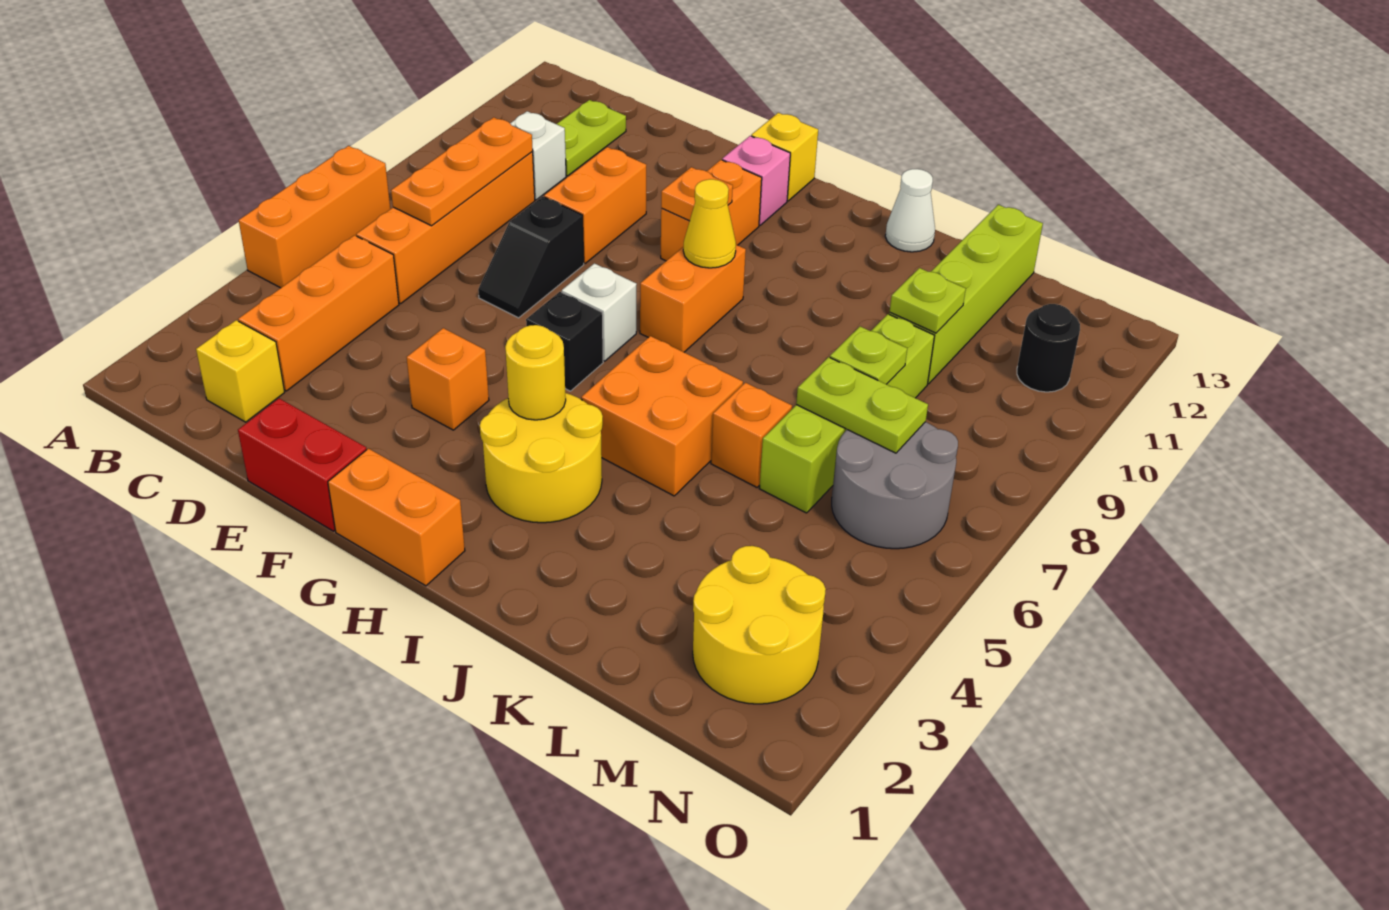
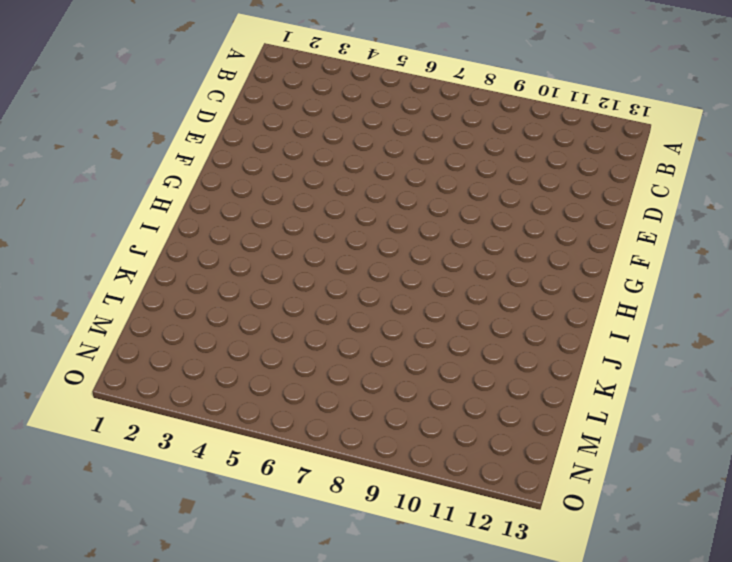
none -> orange brick A5:A7 level 1
none -> yellow brick C2 level 1
none -> orange brick C3:C5 level 1
none -> orange brick C6:C9 level 1

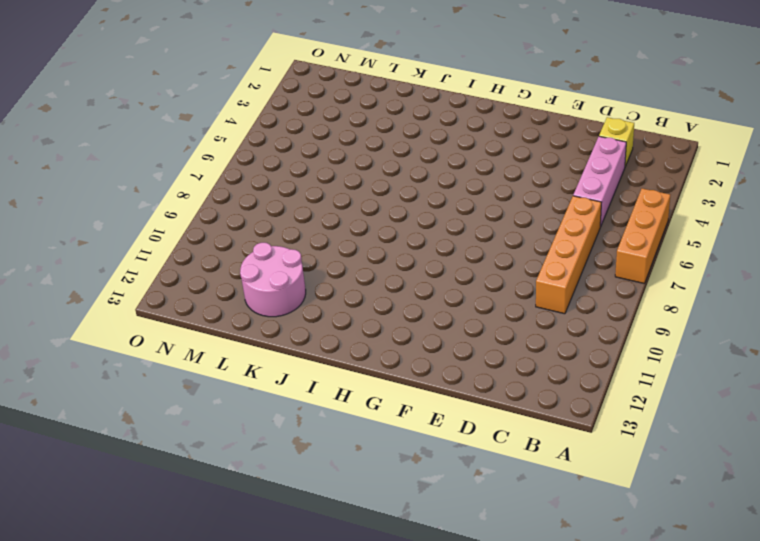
pink brick C3:C5 level 1 -> orange brick C3:C5 level 1
pink round brick K11:L12 level 1 -> lime brick L10:L13 level 1
none -> white brick C10 level 1
none -> lime plate C11:C12 level 1
none -> red brick E1:F1 level 1
none -> black slope E7:E8 level 1 top 8

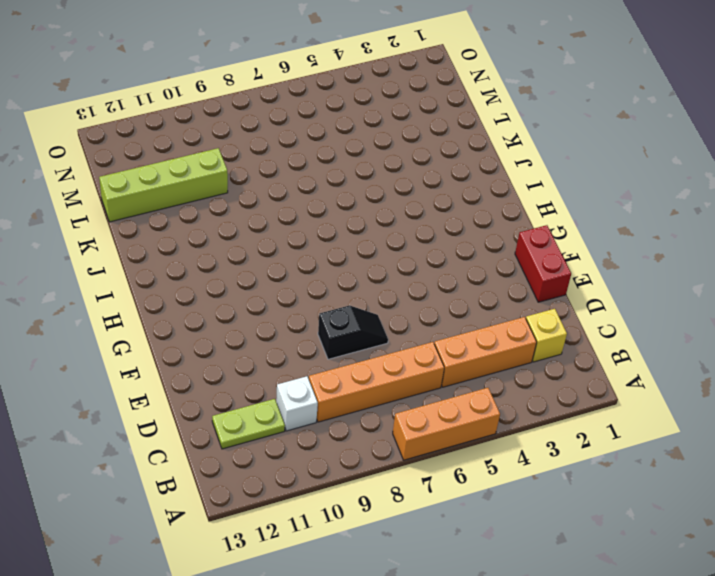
none -> orange brick E9:E10 level 1
none -> orange brick F4 level 1
none -> orange brick G1:H1 level 1
none -> black brick G6 level 1

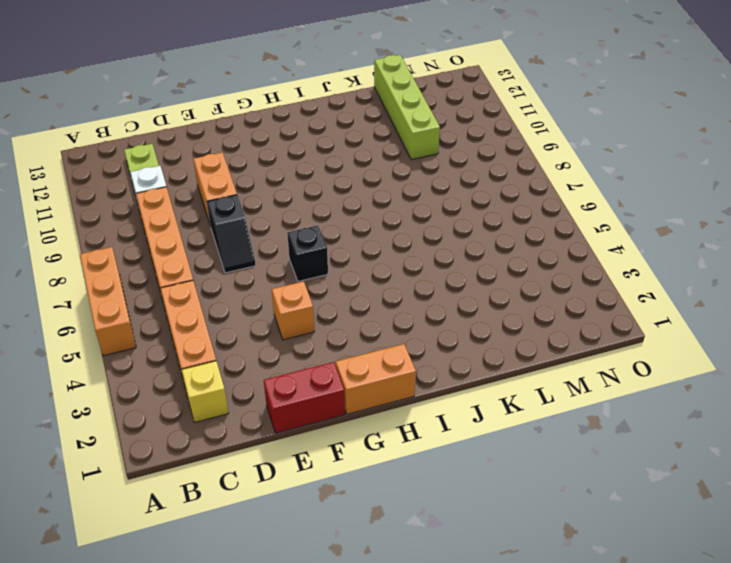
none -> white brick G7 level 1
none -> orange brick G10:G11 level 1
none -> pink brick G12 level 1
none -> yellow brick G13 level 1

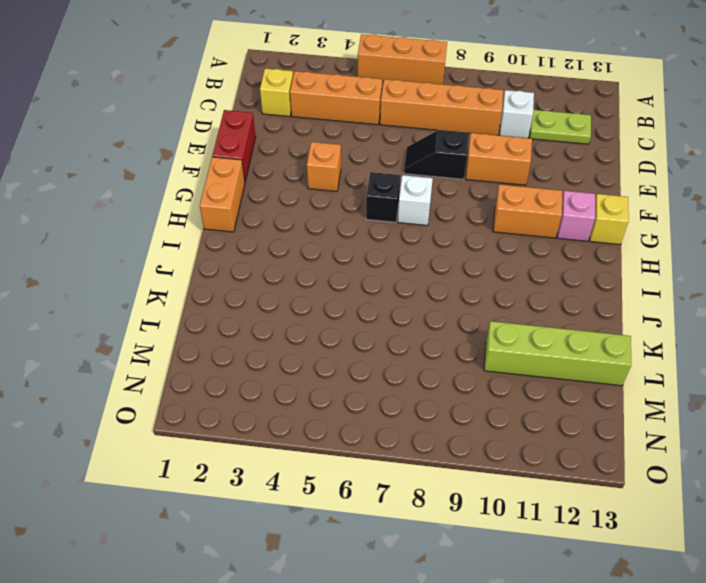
none -> yellow round brick H3:I4 level 1
none -> orange brick H8:H9 level 1
none -> orange brick I5:J6 level 1
none -> white cone J13 level 1

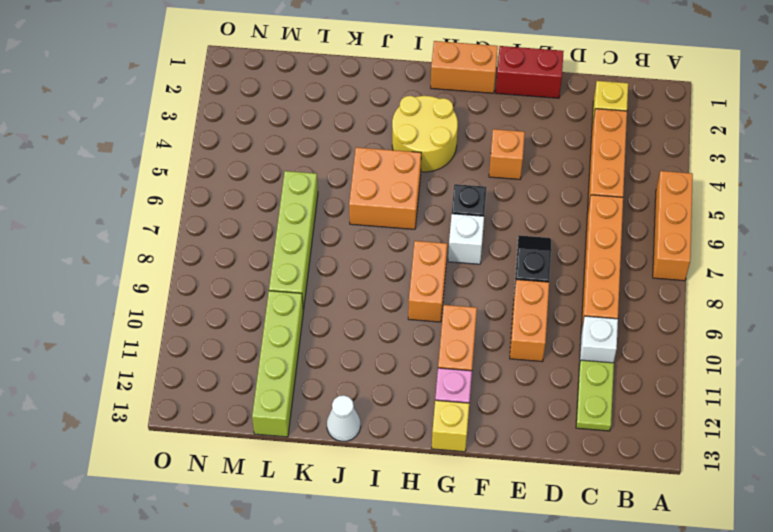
none -> orange brick K6 level 1
none -> yellow round brick M2:N3 level 1
none -> grey round brick M6:N7 level 1
none -> black round brick N11 level 1

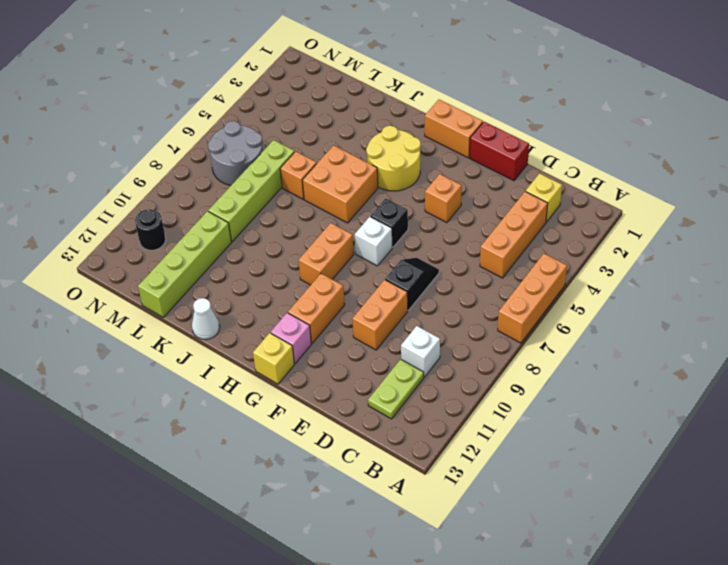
none -> orange brick C6:C9 level 1
none -> yellow round brick M2:N3 level 1
none -> orange plate C7:C9 level 2
none -> orange plate G10 level 2

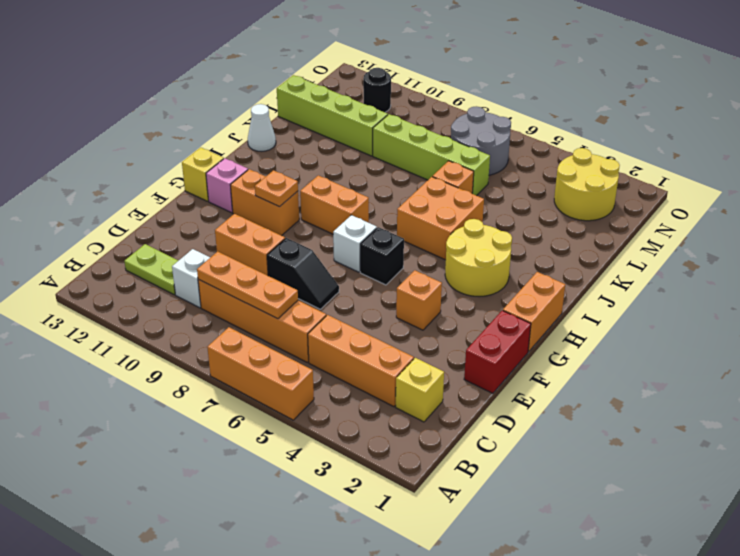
none -> yellow round brick H4 level 2
none -> yellow cone H9 level 2
none -> lime plate L7:M7 level 2
none -> lime plate L8 level 2

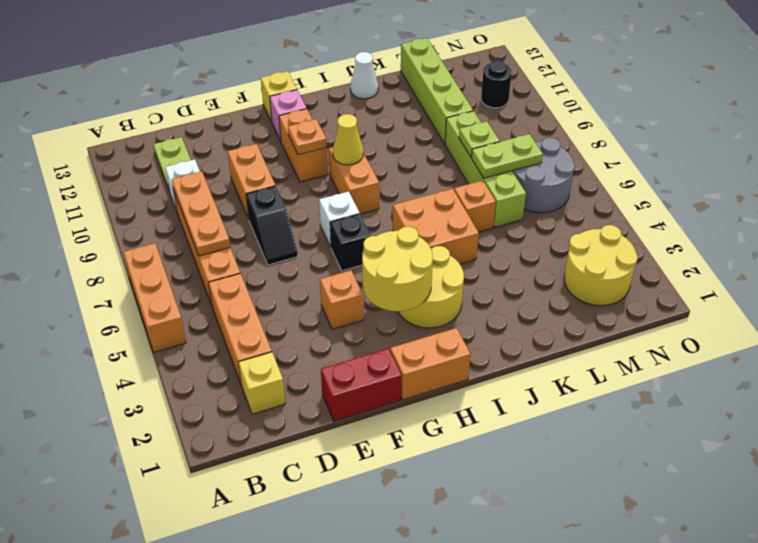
yellow round brick G3:H4 level 2 -> yellow round brick H4 level 2
none -> lime plate L10 level 2

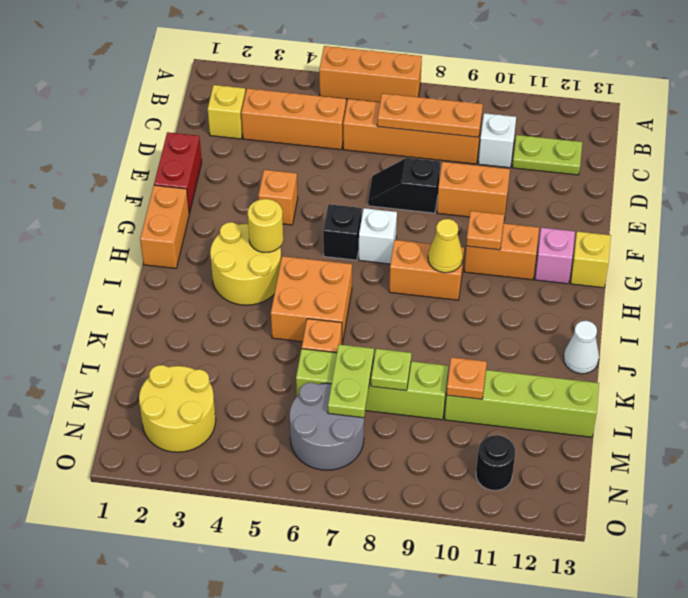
orange plate L10 level 2 -> lime plate L10 level 2

